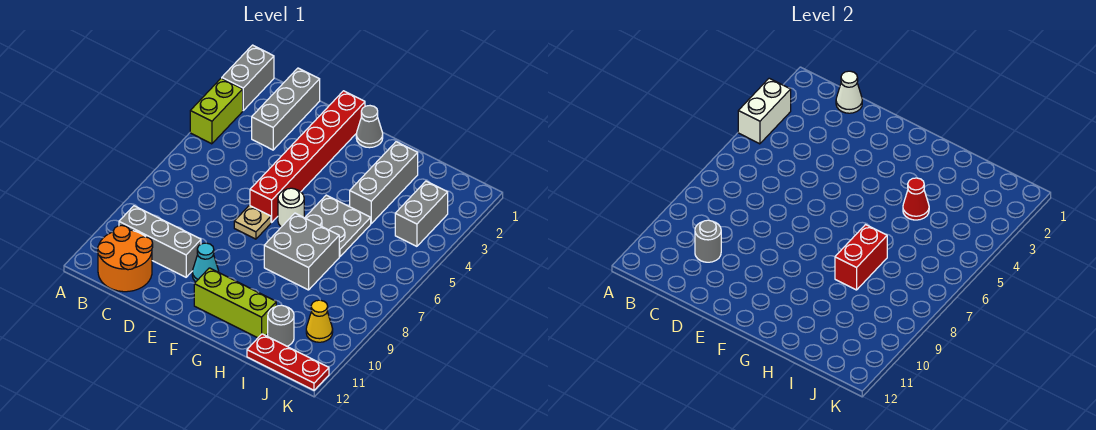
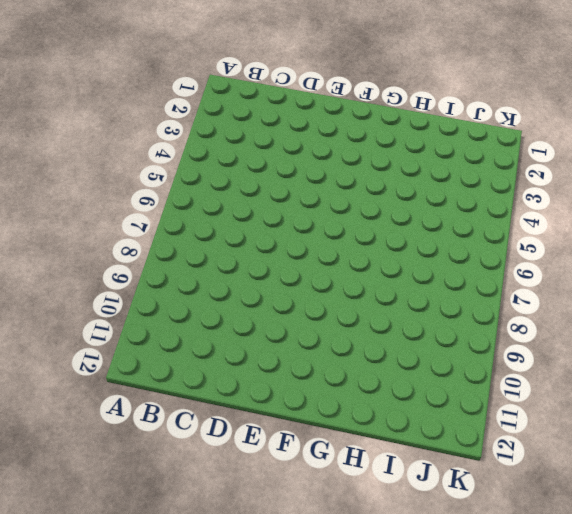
none -> grey brick A1:A2 level 1
none -> lime brick A3:A4 level 1
none -> grey brick B10:D10 level 1

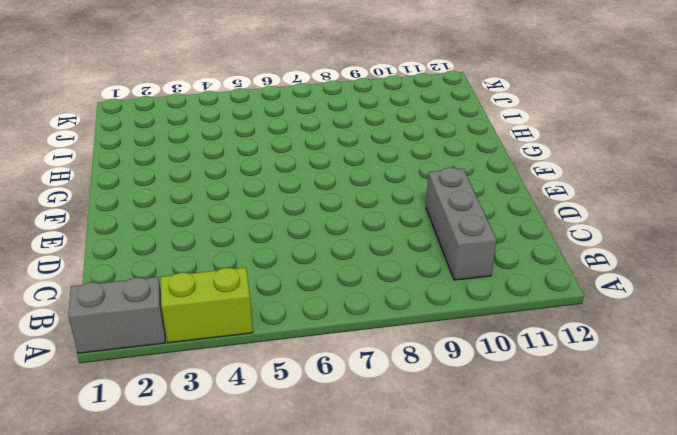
none -> orange round brick B11:C12 level 1
none -> grey brick C1:C3 level 1
none -> red brick E1:E6 level 1

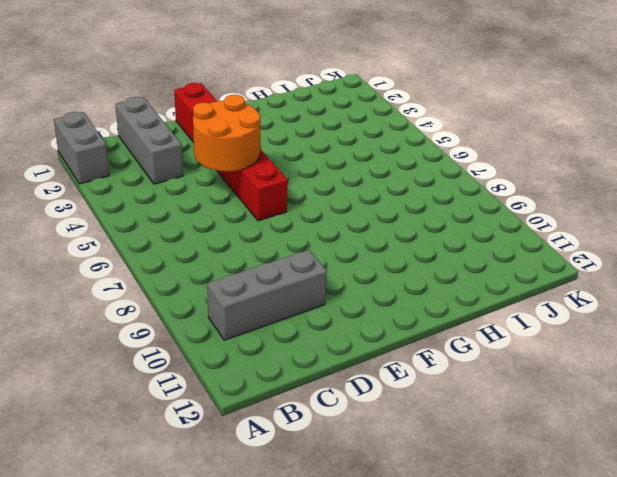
orange round brick D4:E5 level 2 -> orange round brick B11:C12 level 1
none -> lime brick A3:A4 level 1
none -> tan plate E7 level 1
none -> cyan cone E10 level 1

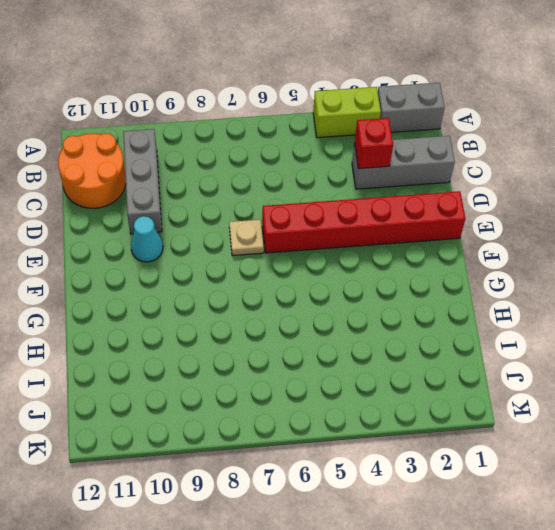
red brick C3 level 2 -> none
none -> grey cone F1 level 1
none -> white round brick F6 level 1
none -> lime brick F11:H11 level 1

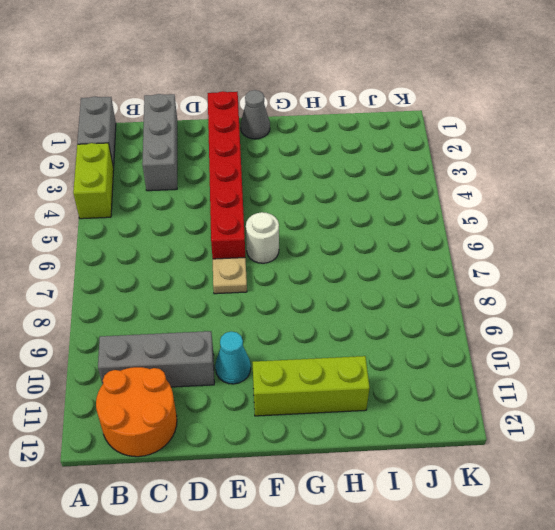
none -> grey plate G5:H6 level 1
none -> grey brick G7:H8 level 1
none -> grey brick H2:H4 level 1

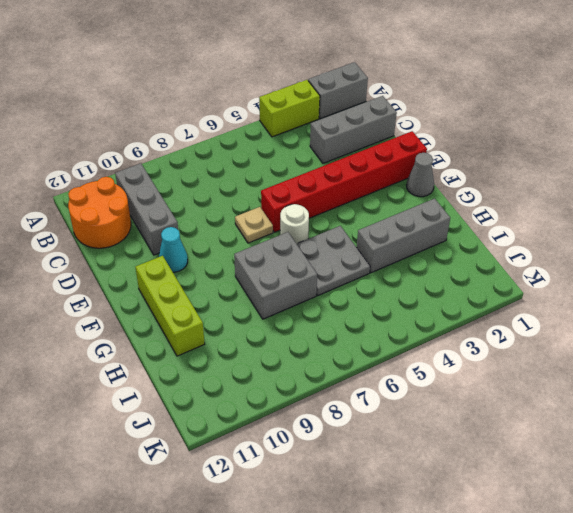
none -> grey round brick I11 level 1
none -> red plate I12:K12 level 1
none -> grey brick J3:J4 level 1

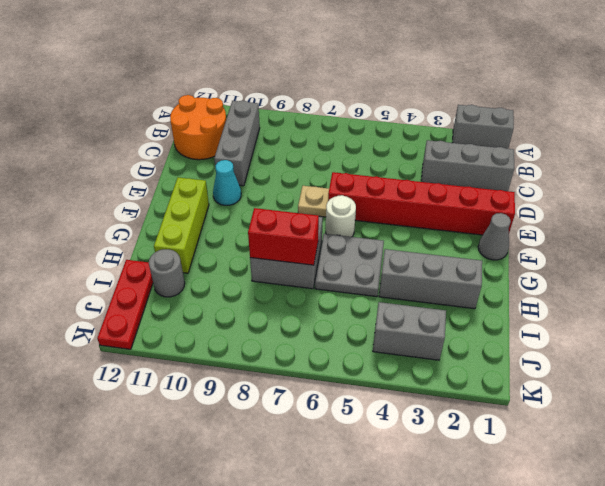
none -> lime brick A3:A4 level 1
none -> yellow cone J10 level 1
none -> white brick A3:A4 level 2

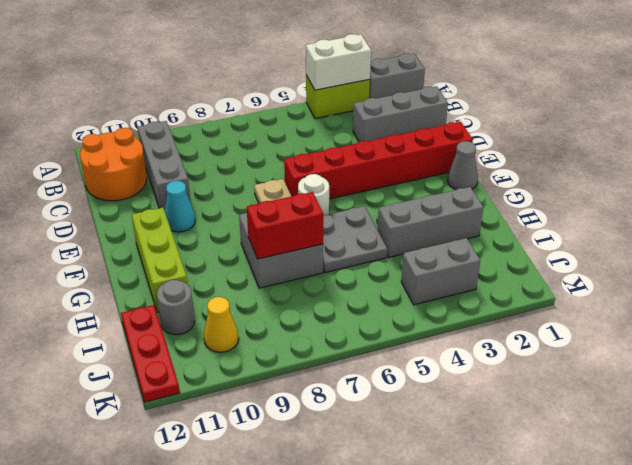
none -> white cone C1 level 2
none -> grey round brick C10 level 2
none -> red cone H4 level 2

